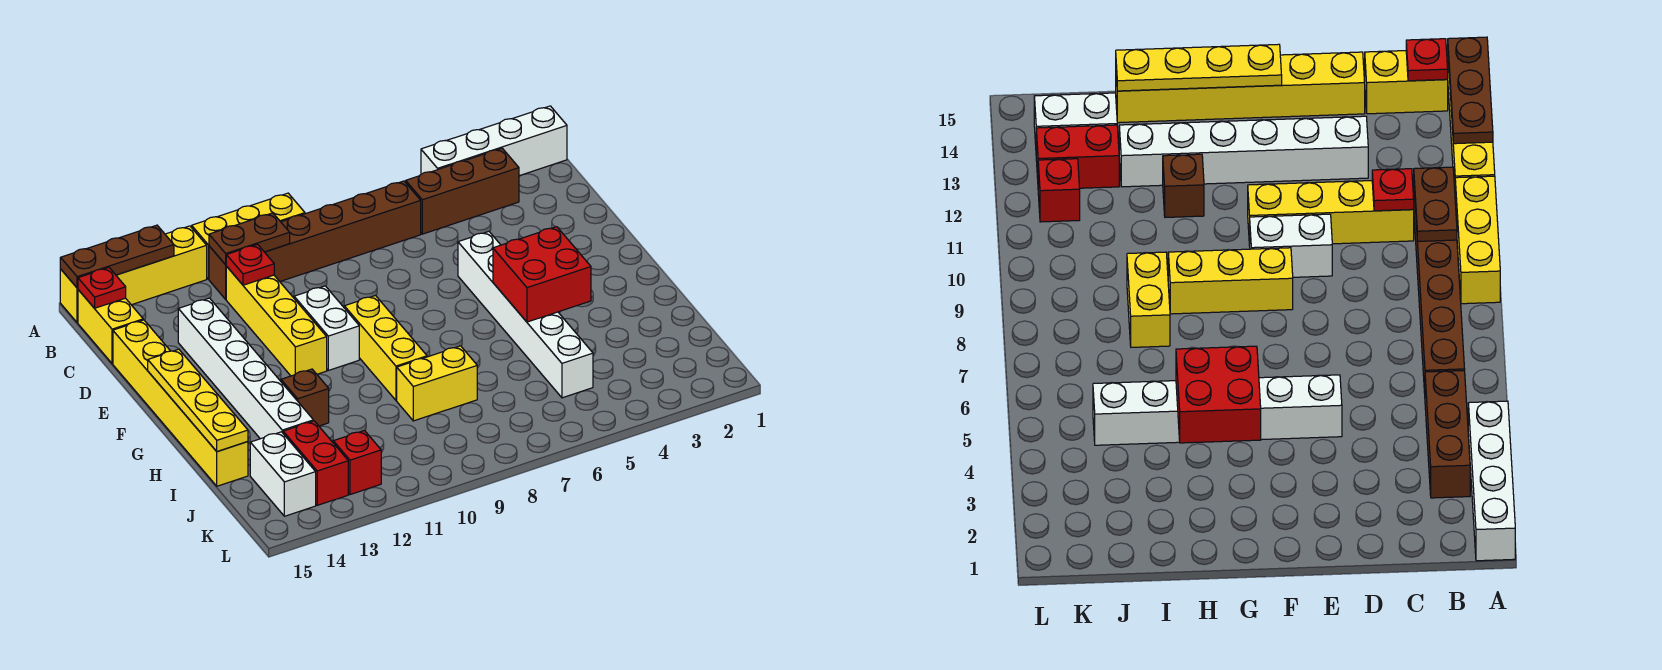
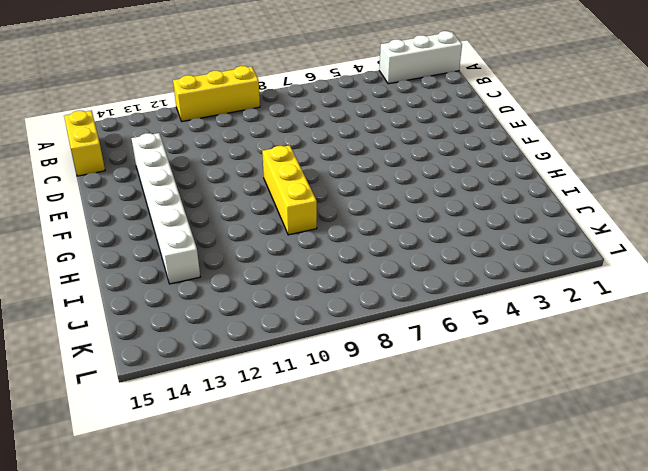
white brick A1:A3 level 1 -> white brick A1:A4 level 1
none -> yellow brick A12:A15 level 1
none -> brown brick B3:B5 level 1
none -> brown brick B6:B11 level 1

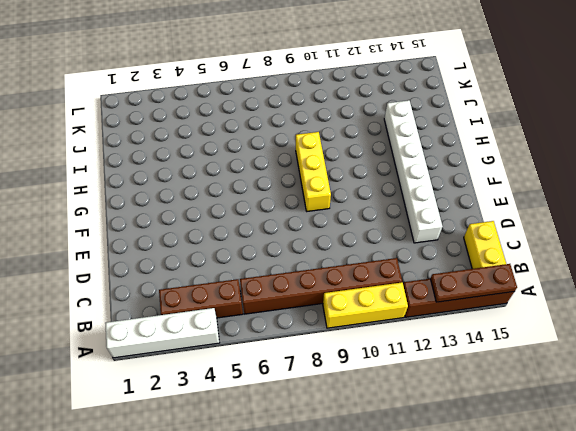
brown brick A12:A15 level 1 -> yellow brick A12:A15 level 1
none -> yellow brick C11:F11 level 1
none -> yellow brick D15:I15 level 1
none -> white brick E5:J5 level 1

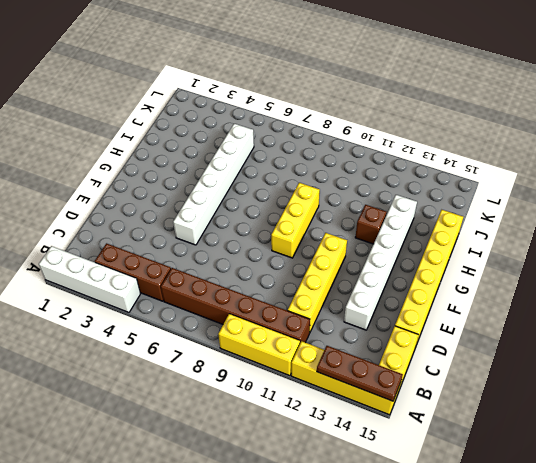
none -> white brick E10:F10 level 1
none -> yellow brick I8:I9 level 1
none -> red brick J13:K13 level 1

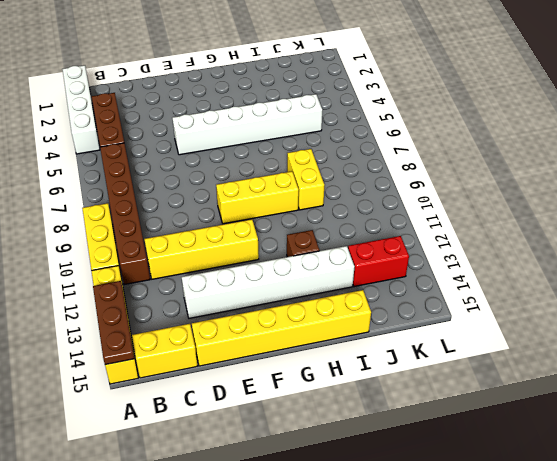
none -> white brick E10:F10 level 1
none -> white brick J14:K14 level 1
none -> red brick K12 level 1

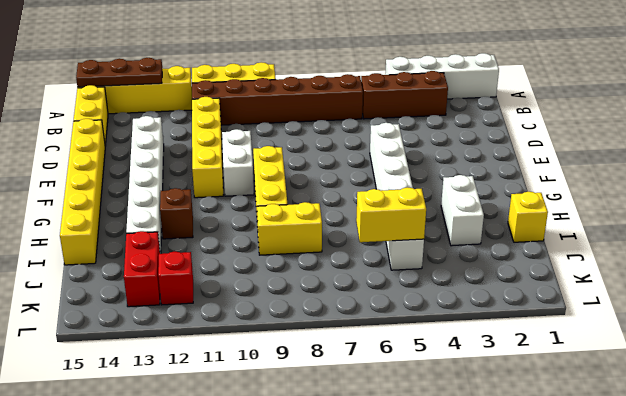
white brick H3:I3 level 1 -> white brick J14:K14 level 1
yellow brick I1 level 1 -> none
yellow brick J5:J6 level 2 -> none
none -> brown plate B10:B11 level 2
none -> red plate B15 level 2
none -> red plate C11 level 2

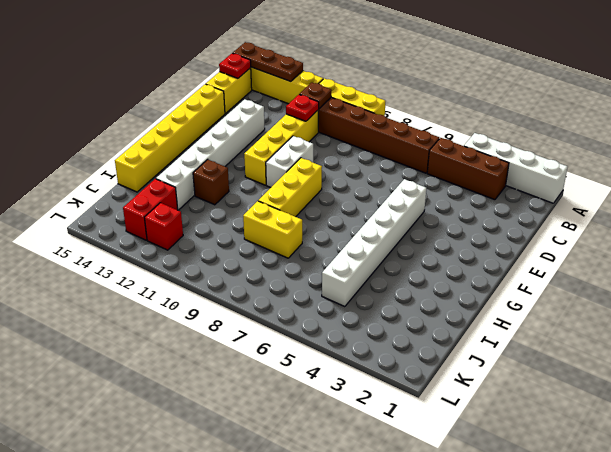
brown plate B11 level 2 -> brown plate B10:B11 level 2
none -> white brick J14:K14 level 1
none -> yellow plate F15:I15 level 2
none -> red brick G4:H5 level 2

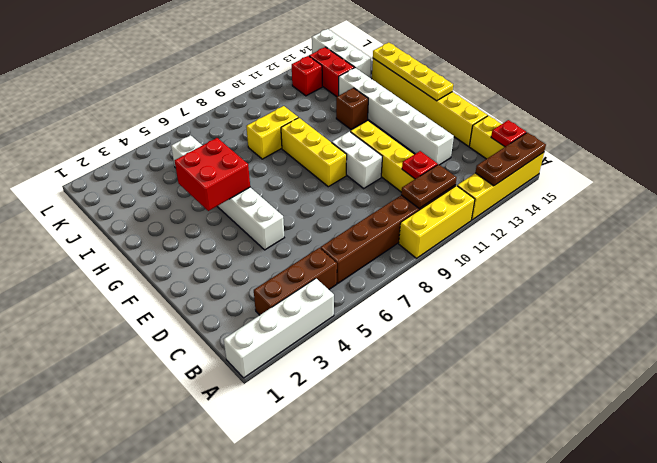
white brick J14:L14 level 1 -> white brick J14:K14 level 1

